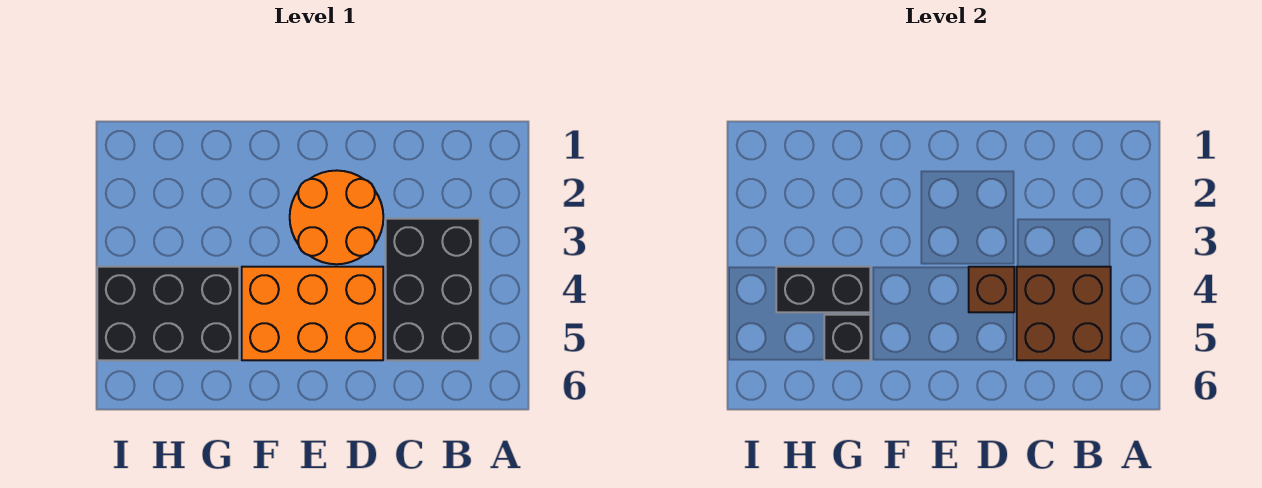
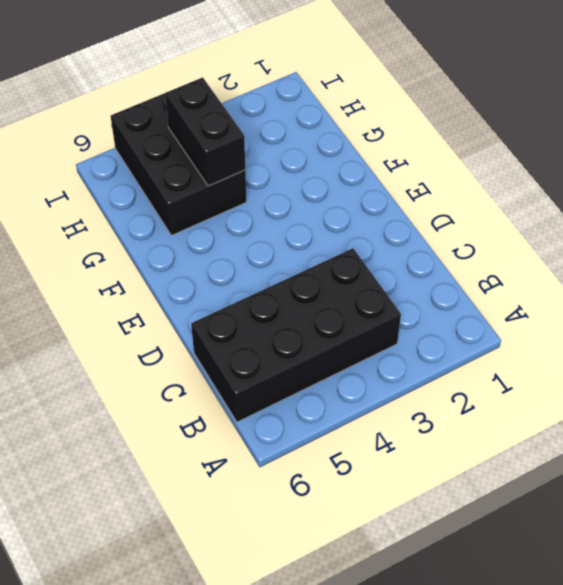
black brick B3:C6 level 1 -> black brick B3:C5 level 1
none -> orange round brick D2:E3 level 1
none -> orange brick D4:F5 level 1

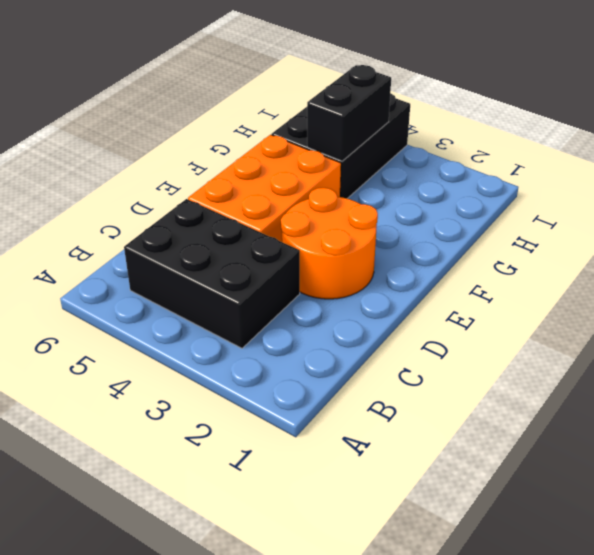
none -> brown brick B4:C5 level 2
none -> brown brick D4 level 2

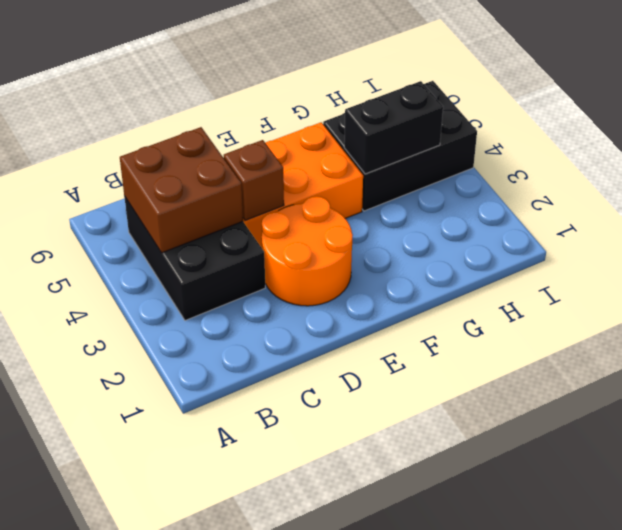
none -> black brick G5 level 2

